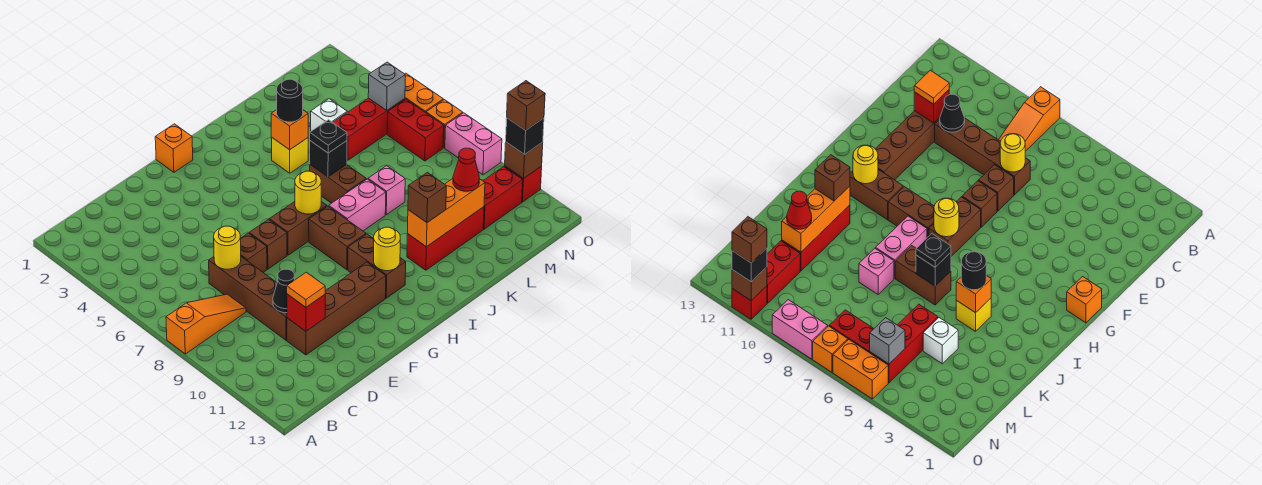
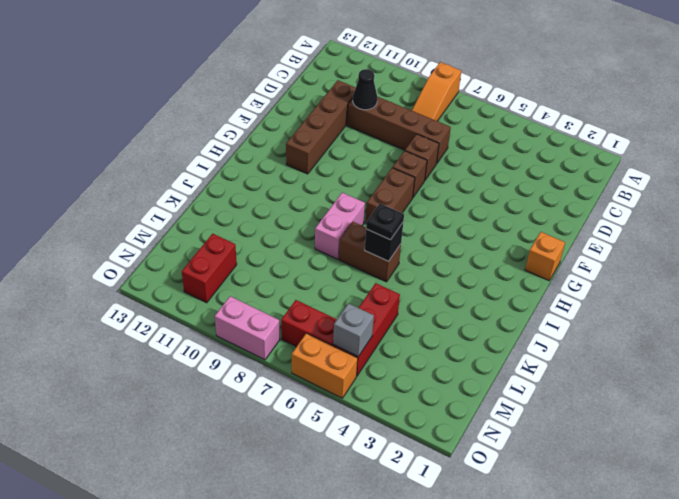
none -> brown brick H8:H9 level 1
none -> brown brick H10:H11 level 1
none -> yellow brick J4 level 1
none -> red brick J11:L11 level 1

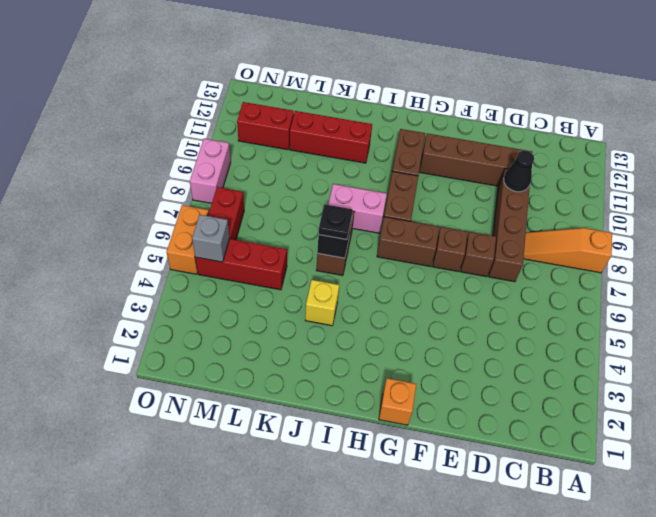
none -> pink brick K8 level 1
none -> white brick L4 level 1
none -> orange brick O7 level 1
none -> red brick O11 level 1

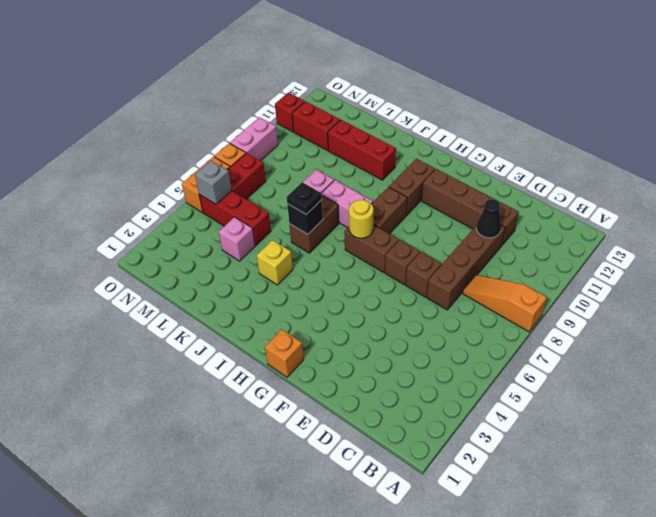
pink brick L4 level 1 -> white brick L4 level 1
none -> yellow round brick D7 level 2
none -> red brick D11 level 2
none -> yellow round brick H11 level 2
none -> orange brick J4 level 2

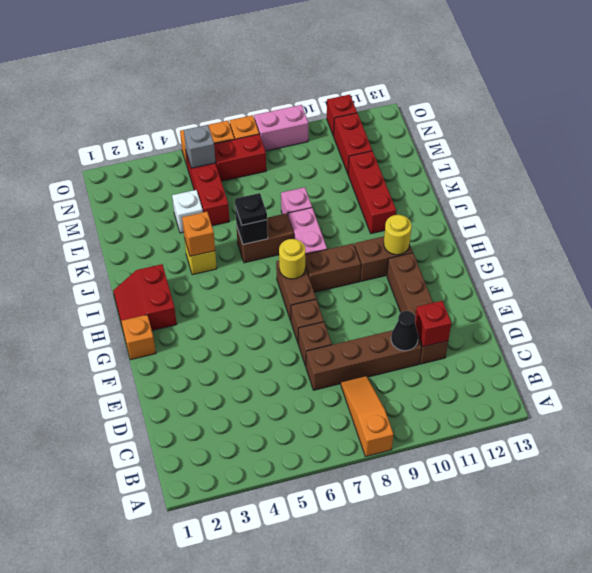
red slope H1:I2 level 1 top 2 -> none
none -> yellow round brick D7 level 2
none -> orange brick J11:L11 level 2
none -> brown brick O11 level 2
none -> orange tile D11 level 3

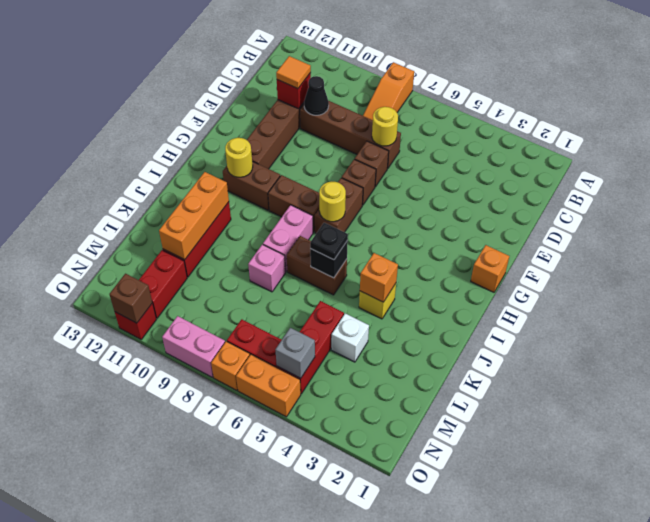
none -> black round brick J4 level 3
none -> brown brick J11 level 3
none -> red cone L11 level 3
none -> black brick O11 level 3

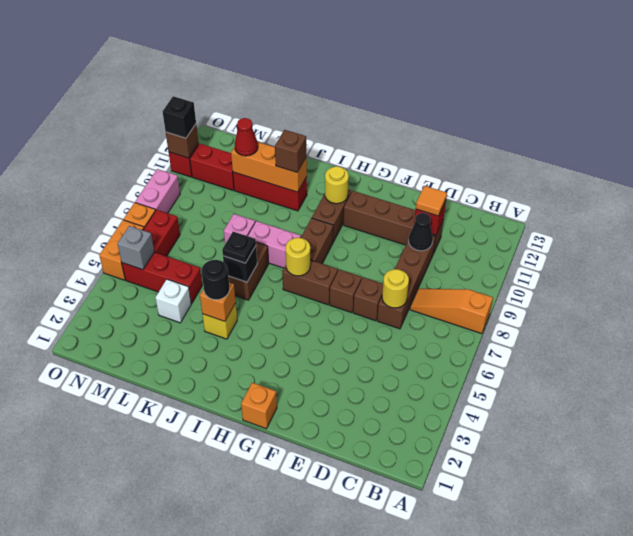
none -> brown brick O11 level 4

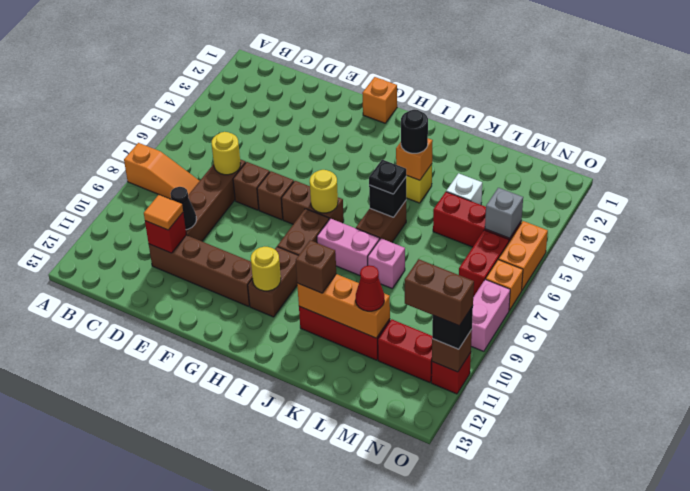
brown brick N11:O11 level 4 -> brown brick O11 level 4

